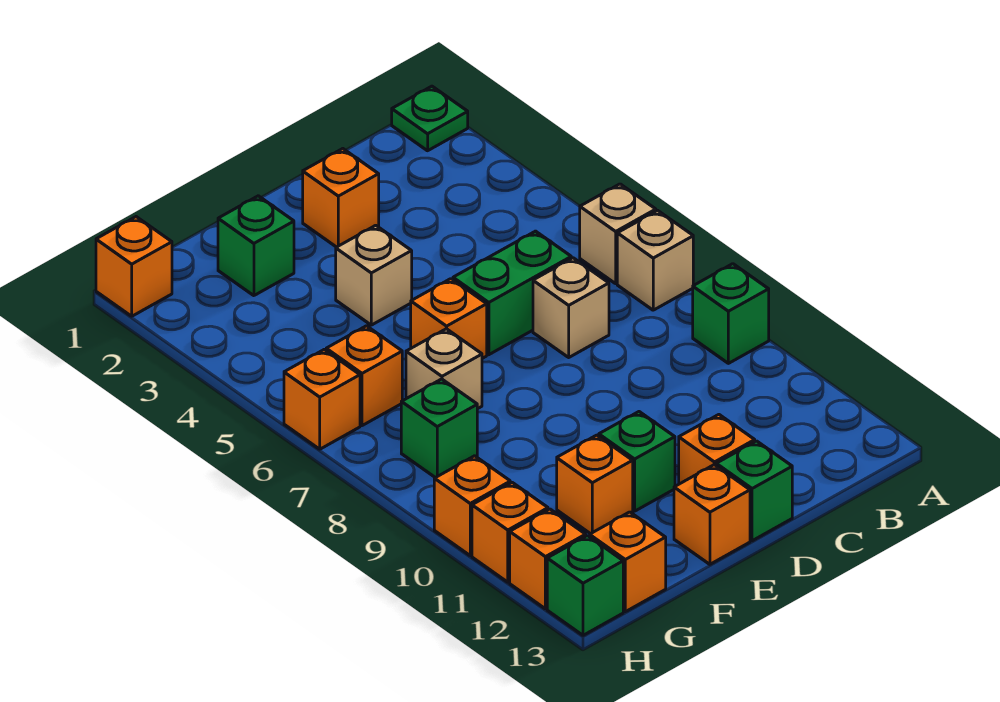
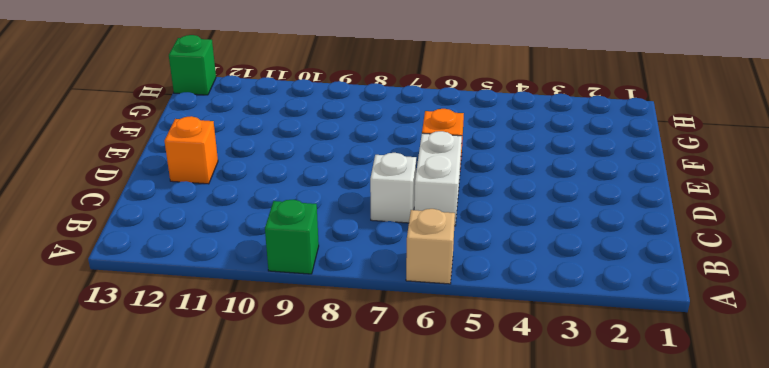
white brick C6:D6 level 1 -> green brick C6:D6 level 1
white brick C7 level 1 -> tan brick C7 level 1
none -> green plate A1 level 1
none -> tan brick A7 level 1
none -> orange brick D2 level 1

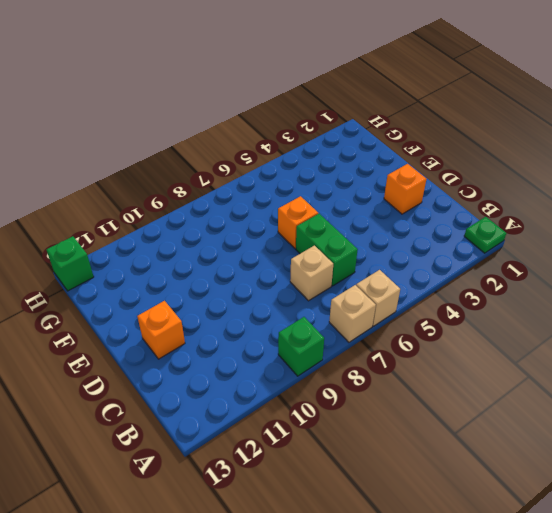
none -> green brick D13 level 1
none -> tan brick E4 level 1
none -> green brick E11 level 1

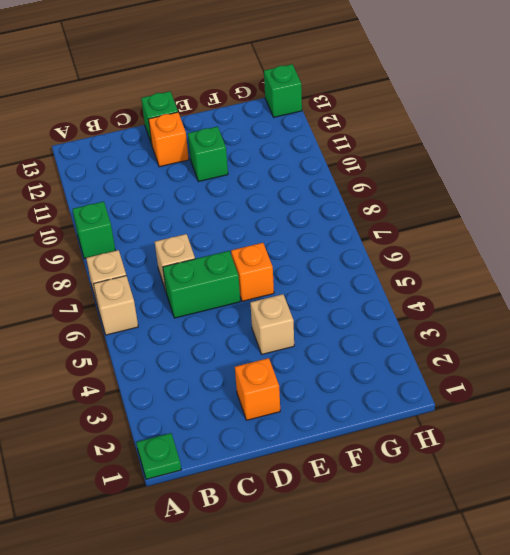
none -> orange brick E13 level 1
none -> green brick F2 level 1
none -> tan brick F7 level 1

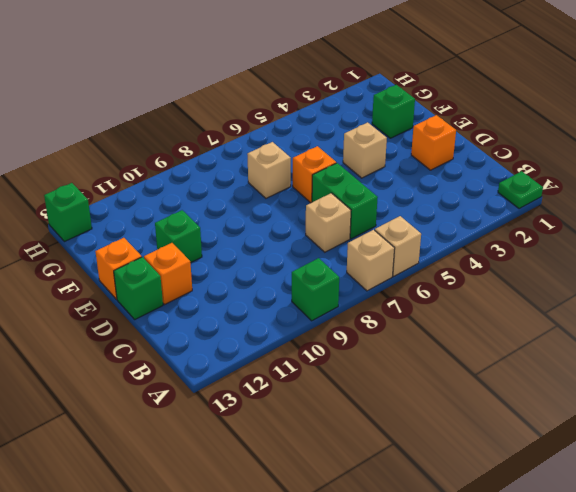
none -> orange brick F11 level 1
none -> orange brick G6 level 1
none -> green brick G8 level 1

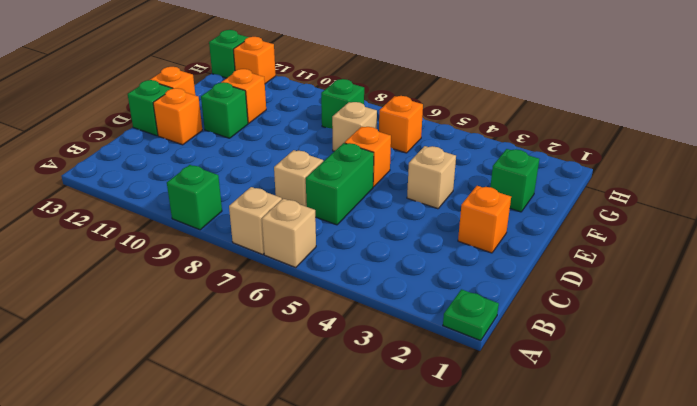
none -> orange brick G13 level 1
none -> orange brick H1 level 1
none -> orange brick H6 level 1

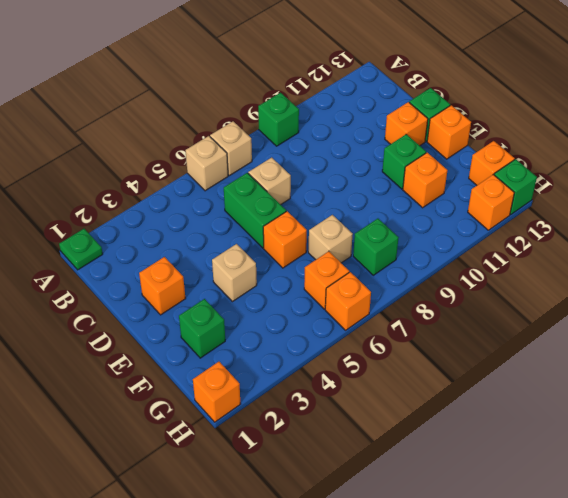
none -> orange brick H10 level 1
none -> orange brick H11 level 1

